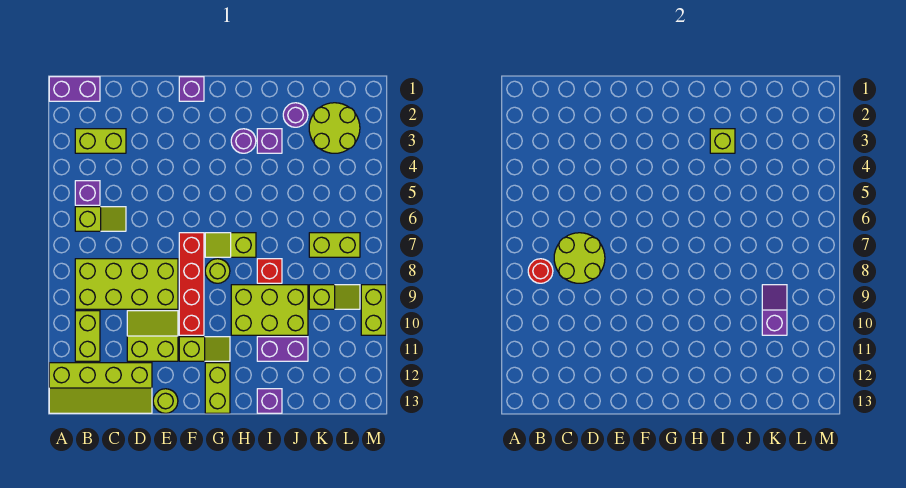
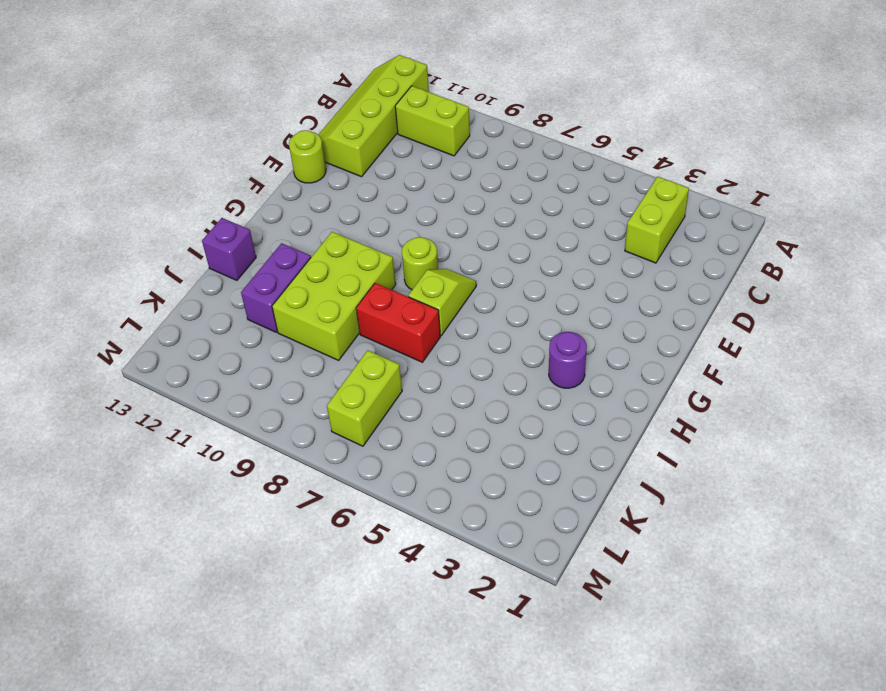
red brick I7:I8 level 1 -> red brick I8 level 1
none -> purple brick A1:B1 level 1
none -> purple brick B5 level 1
none -> lime slope B6:C6 level 1 top B
none -> lime brick B8:E9 level 1

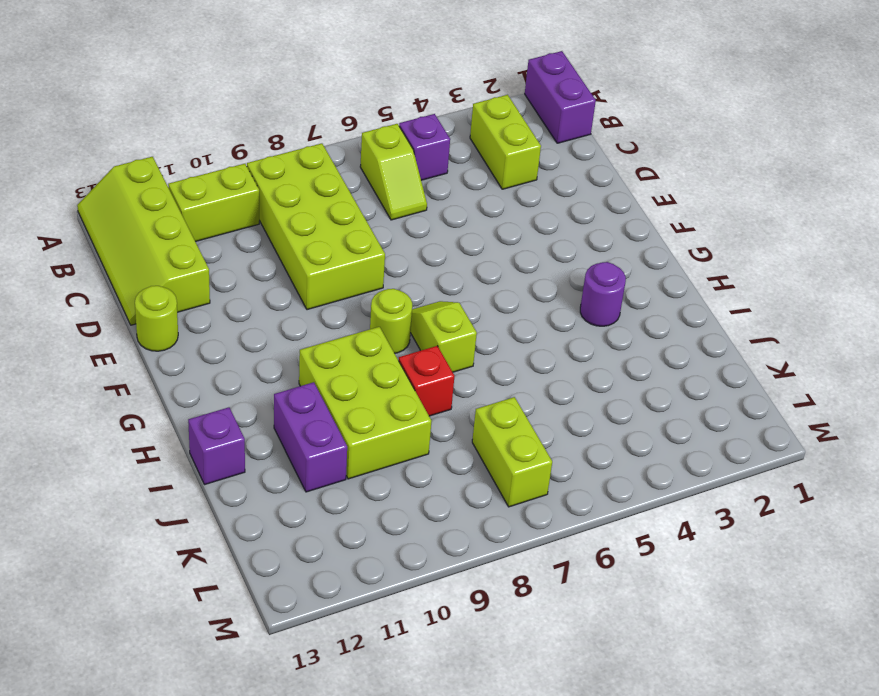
none -> lime slope D10:E11 level 1 top 11
none -> purple brick F1 level 1
none -> red brick F7:F10 level 1
none -> lime slope F11:G11 level 1 top F

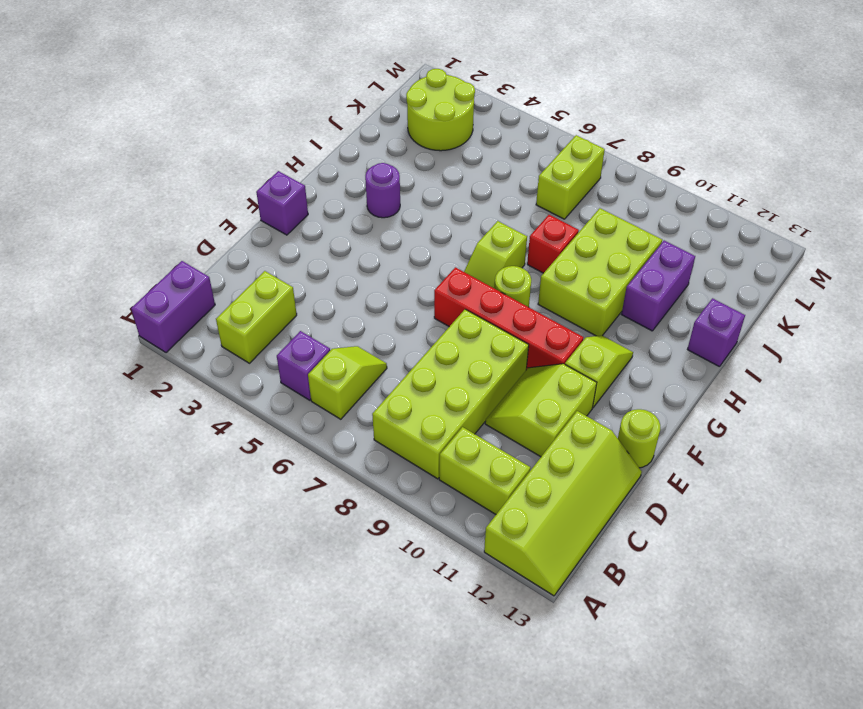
none -> lime brick G12:G13 level 1
none -> purple brick I3 level 1
none -> purple round brick J2 level 1
none -> lime slope K9:L9 level 1 top K

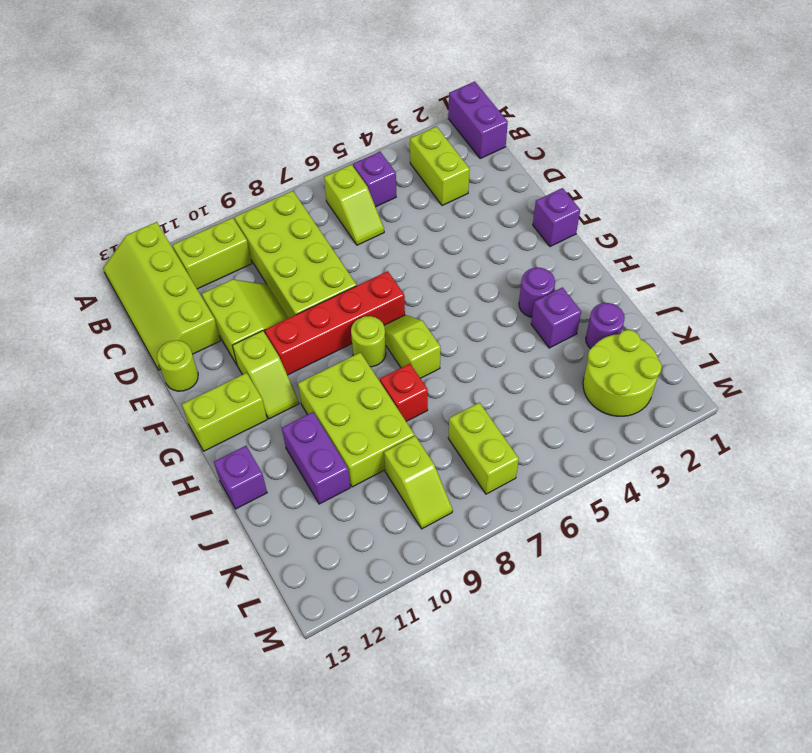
none -> lime brick M9:M10 level 1
none -> red round brick B8 level 2
none -> lime round brick C7:D8 level 2
none -> lime brick I3 level 2

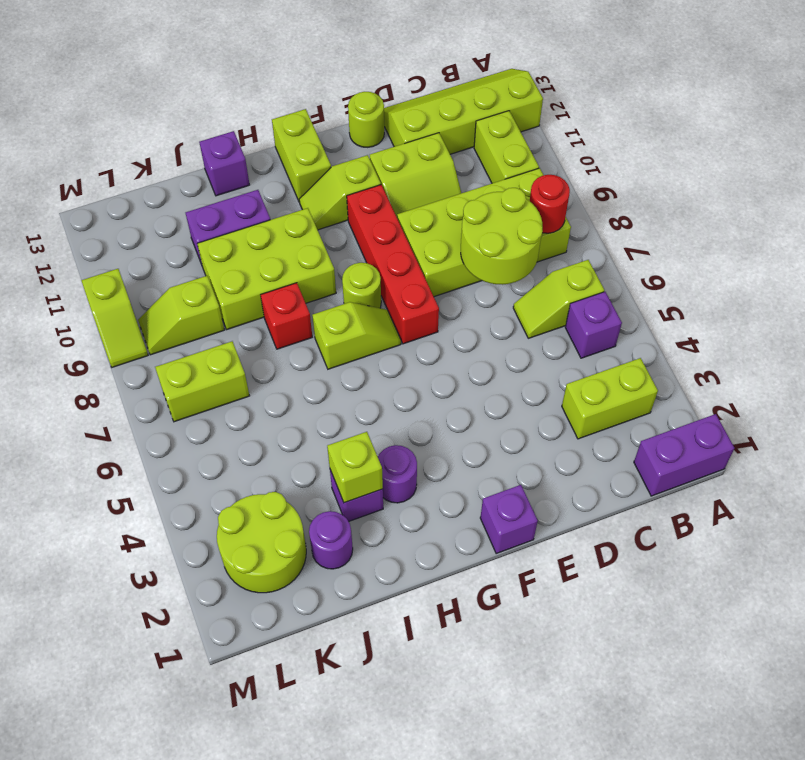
lime slope M9:M10 level 1 top 10 -> lime brick M9:M10 level 1
none -> purple slope K9:K10 level 2 top 10

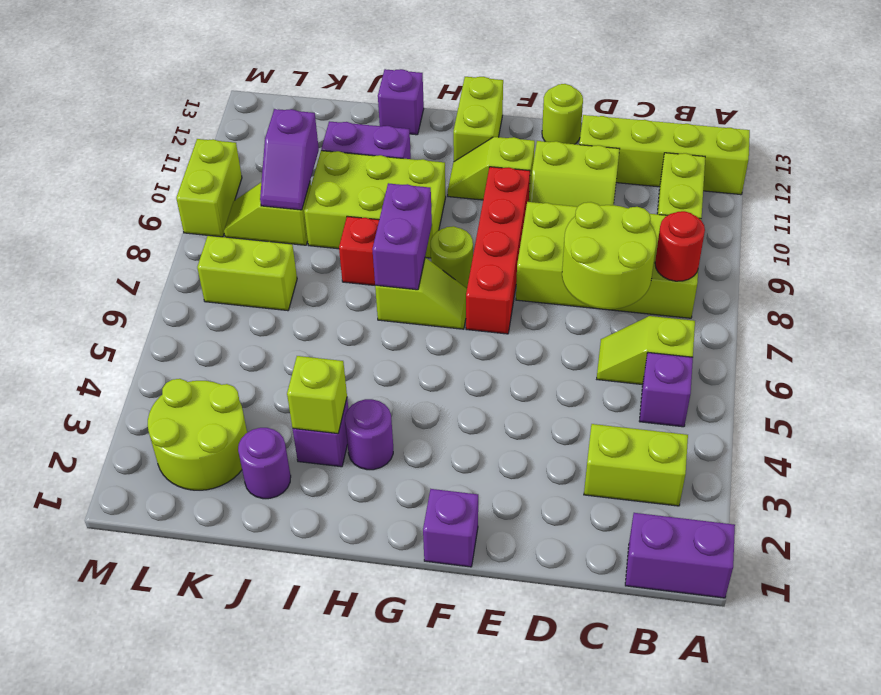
purple brick H7:H8 level 2 -> none

